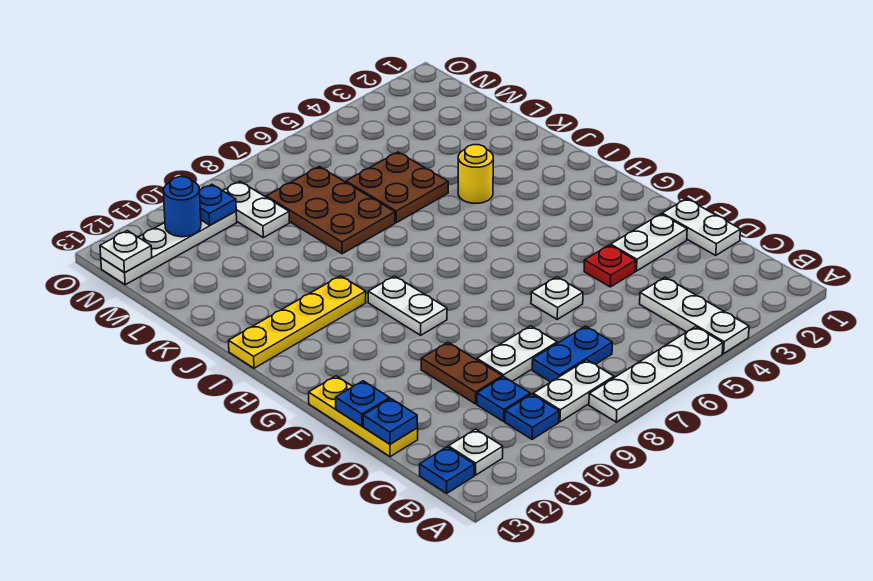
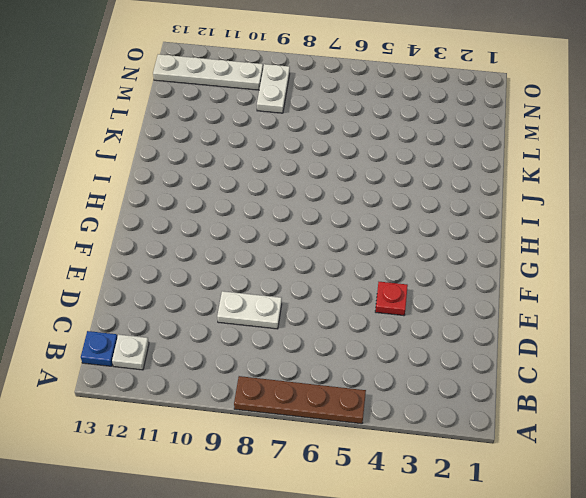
brown plate A5:A8 level 1 -> white plate A5:A8 level 1
none -> white plate A4:C4 level 1
none -> white plate B8:B9 level 1
none -> blue plate B10 level 1

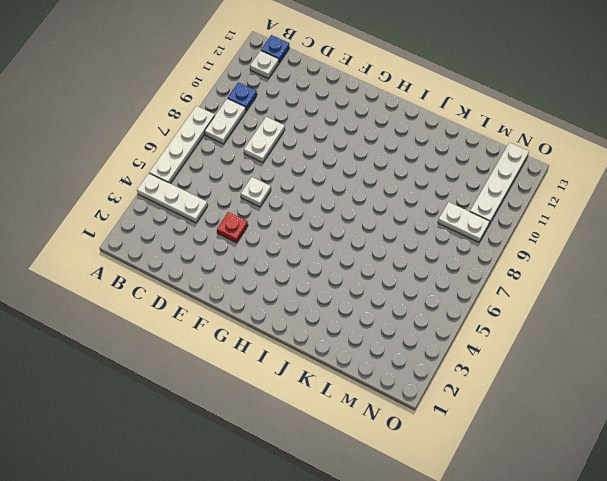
none -> blue plate C7:C8 level 1
none -> blue plate C10 level 1
none -> white plate D1:E1 level 1

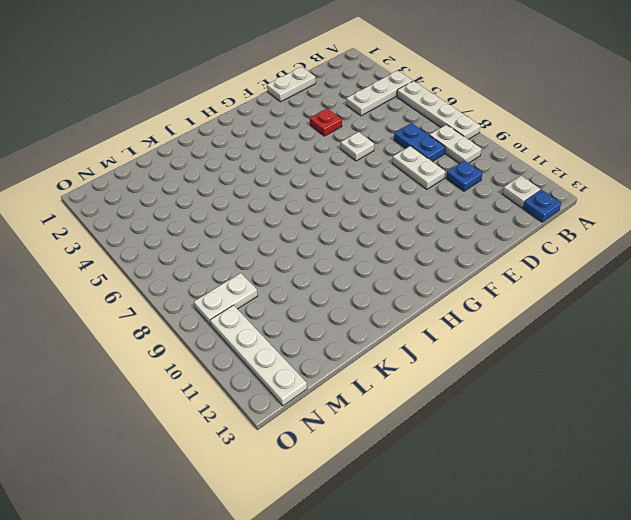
none -> blue plate B10 level 1
none -> brown plate D10:E10 level 1
none -> yellow plate D13:F13 level 1

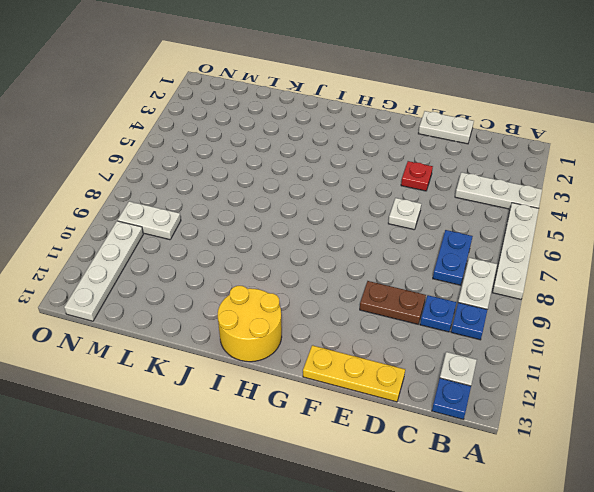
yellow round brick H12:I13 level 1 -> yellow plate I10:I13 level 1
none -> white plate D8:D9 level 1
none -> white plate E2:E3 level 1
none -> white plate G9:H9 level 1

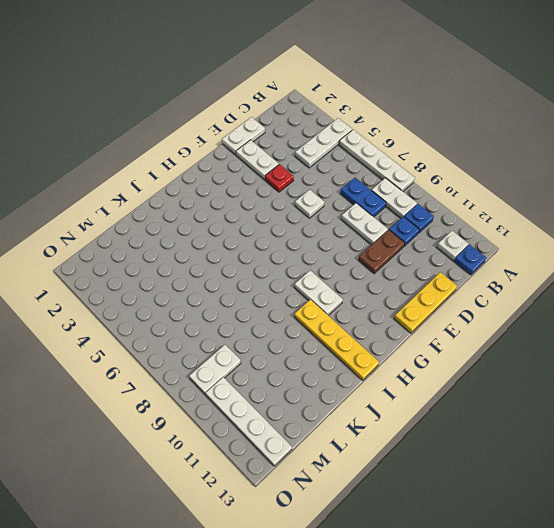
white plate H9:H10 level 1 -> white plate G9:H9 level 1
none -> yellow round brick J4 level 1
none -> brown plate K5:L6 level 1
none -> brown plate K7:M8 level 1

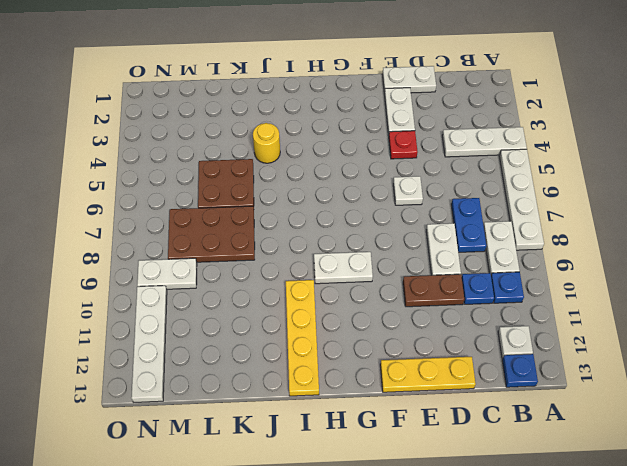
none -> blue plate D13 level 2
none -> blue plate E13 level 2
none -> blue plate N10 level 2

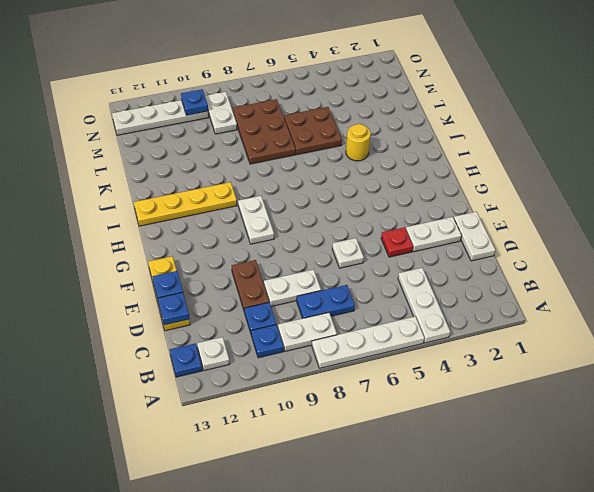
none -> blue round brick N11 level 2
none -> white plate N13 level 2

